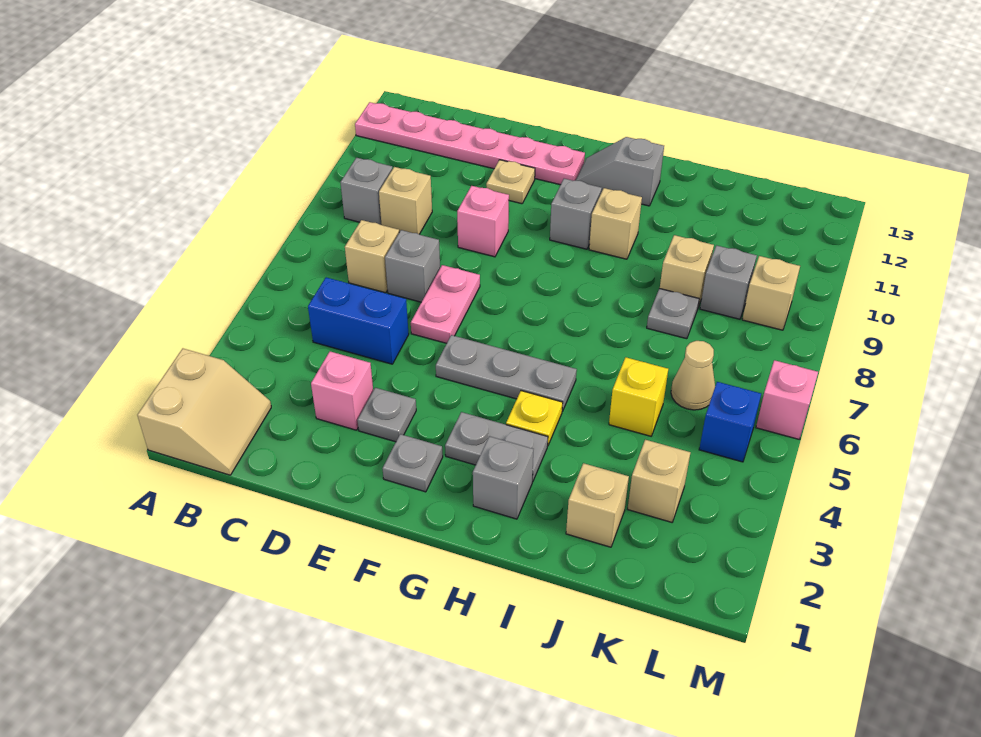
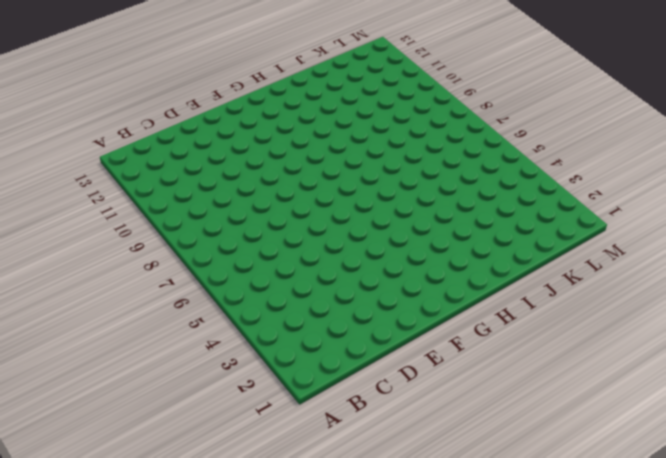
none -> tan slope A1:B2 level 1 top A
none -> pink plate A12:F12 level 1
none -> grey brick B9 level 1
none -> blue brick C5:D5 level 1

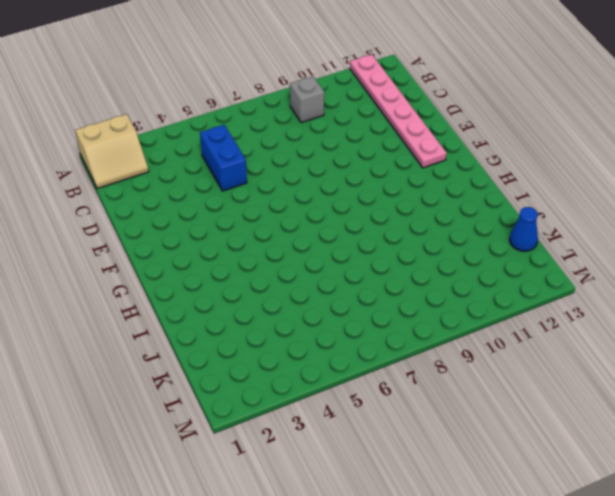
blue cone K13 level 1 -> none
none -> tan brick C7 level 1
none -> tan brick C9 level 1
none -> pink brick D3 level 1
none -> grey brick D7 level 1

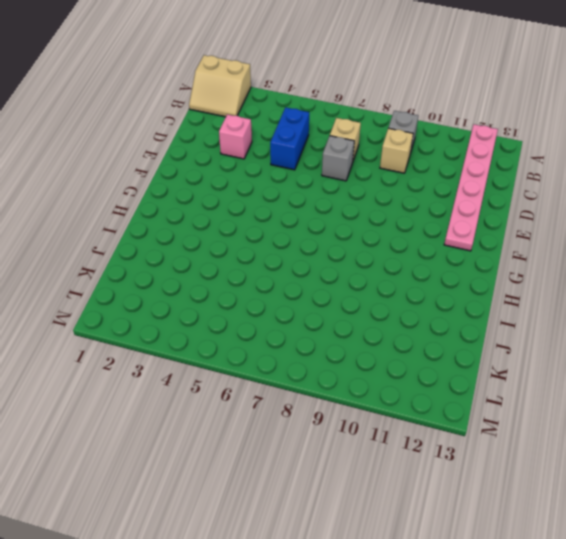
none -> grey plate E3 level 1
none -> pink plate E6:E7 level 1
none -> pink brick E9 level 1
none -> tan plate E11 level 1

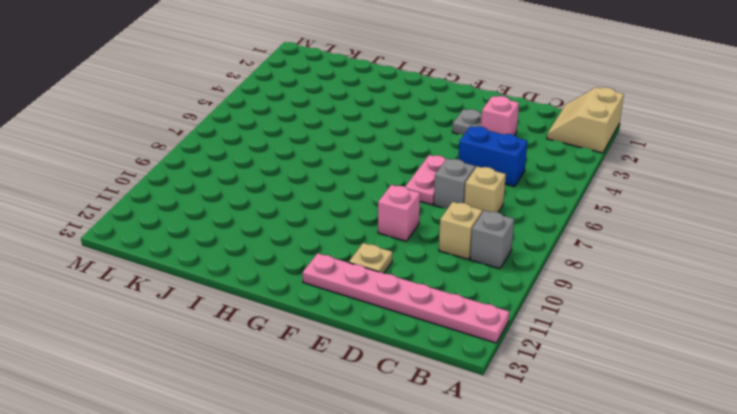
none -> grey plate F2 level 1
none -> grey plate F5:H5 level 1
none -> grey plate G3:H3 level 1
none -> grey brick G10 level 1

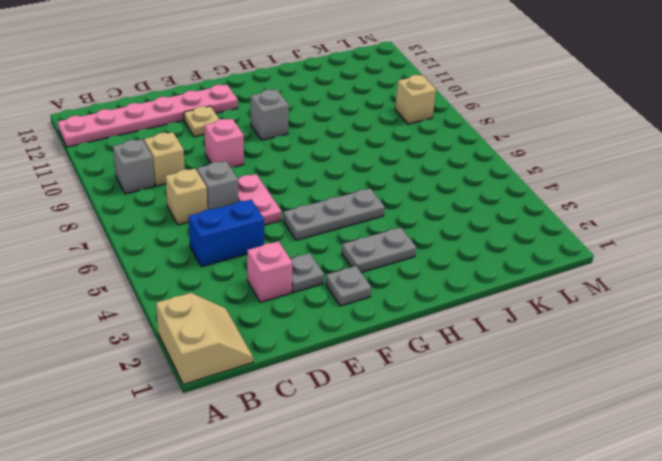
none -> grey slope G12:H12 level 1 top H
none -> grey brick H2 level 1
none -> yellow plate H4 level 1
none -> tan brick H10 level 1

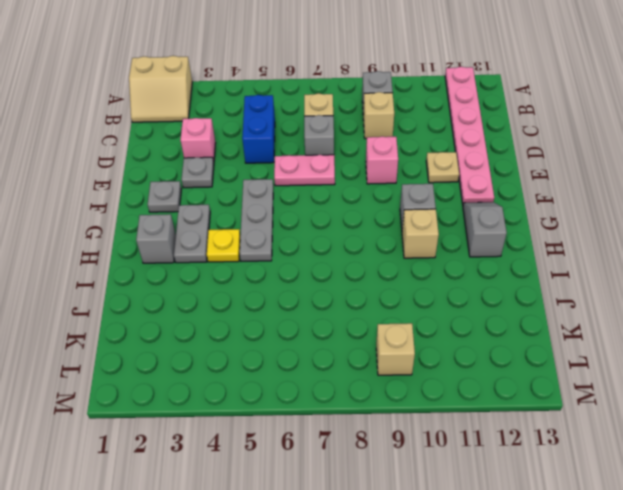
none -> tan brick J2 level 1
none -> yellow brick J5 level 1
none -> grey plate J8 level 1
none -> tan brick J9 level 1

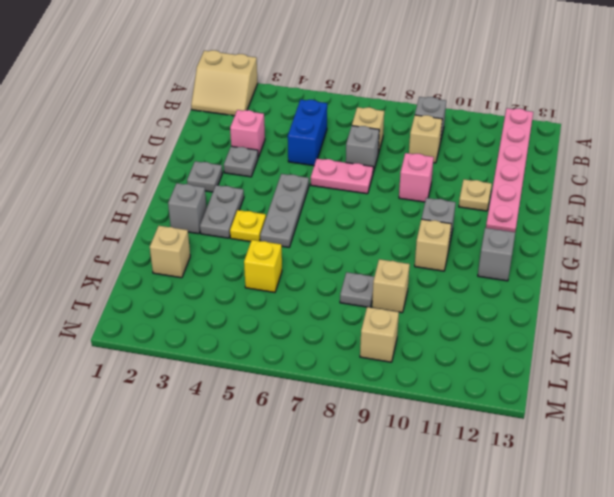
none -> tan brick K3 level 1
none -> tan cone K6 level 1
none -> grey brick K9 level 1
none -> blue brick L5 level 1

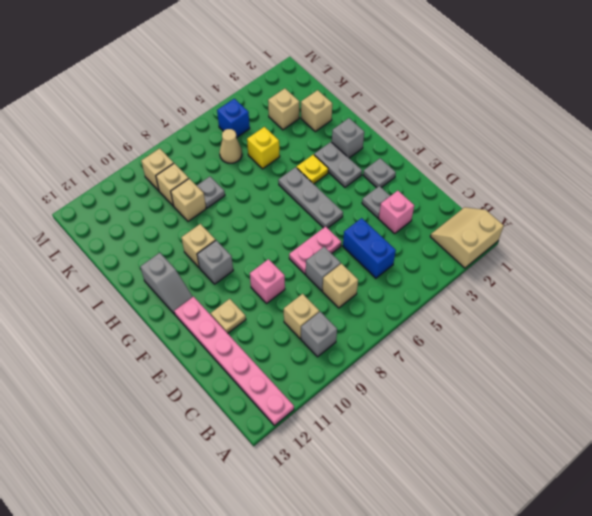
tan brick K9 level 1 -> grey brick K9 level 1
none -> pink brick M6 level 1

